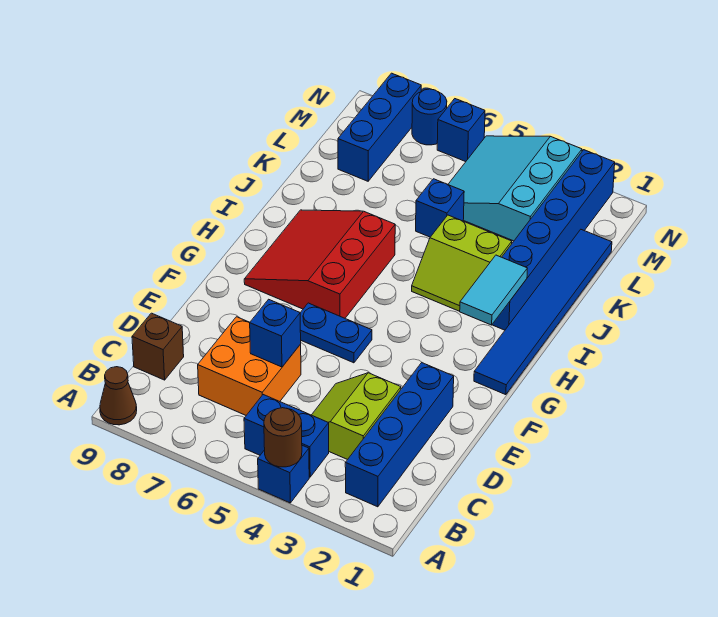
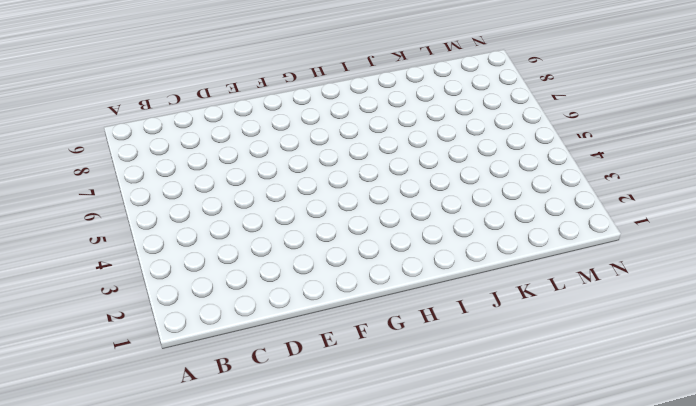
none -> blue brick A4 level 1
none -> brown cone A9 level 1
none -> blue brick B2:E2 level 1

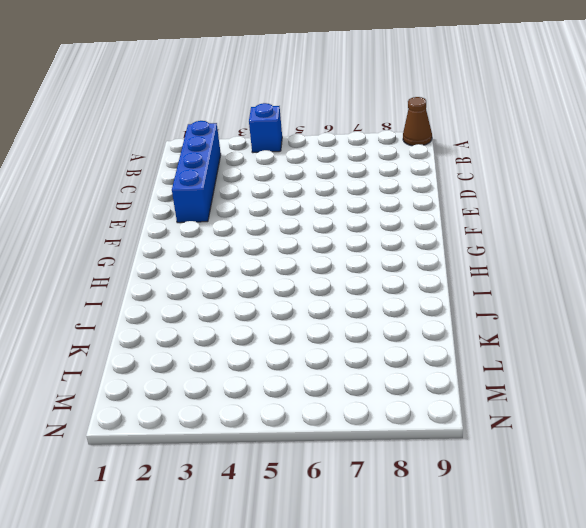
none -> blue brick B4:B5 level 1
none -> lime slope C3:D4 level 1 top 3
none -> orange brick C6:D7 level 1

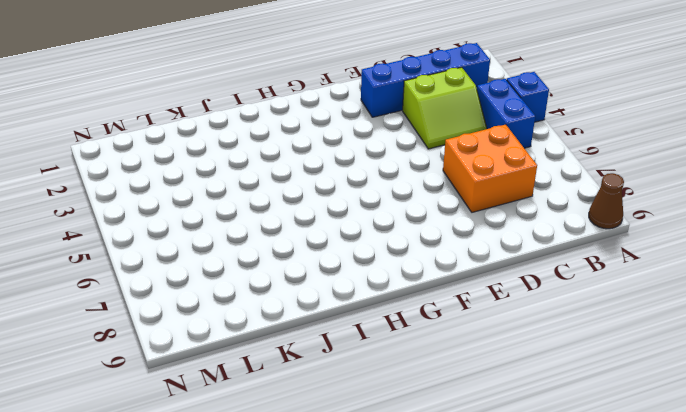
none -> brown brick C9 level 1
none -> blue plate F5:F6 level 1
none -> blue tile G1:L1 level 1

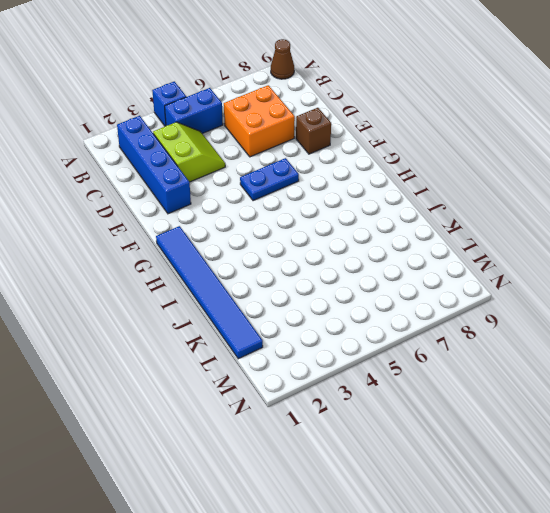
brown brick E8 level 1 -> brown brick C9 level 1
none -> red slope G6:I8 level 1 top 6
none -> blue brick I2:N2 level 1
none -> lime slope I3:J4 level 1 top J

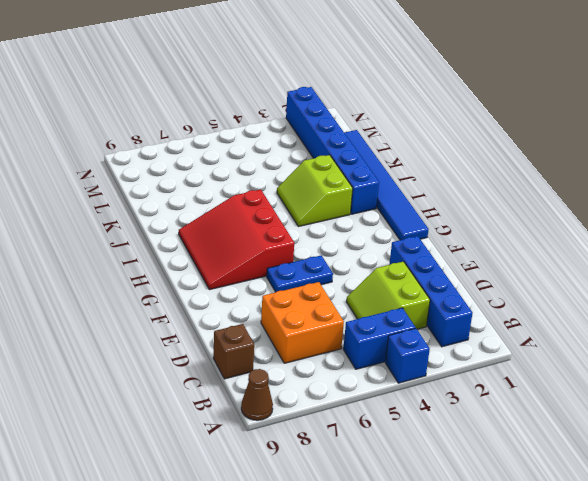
lime slope I3:J4 level 1 top 3 -> lime slope I3:J4 level 1 top J
none -> blue brick K5 level 1
none -> cyan slope L3:N5 level 1 top 3
none -> blue brick L8:N8 level 1

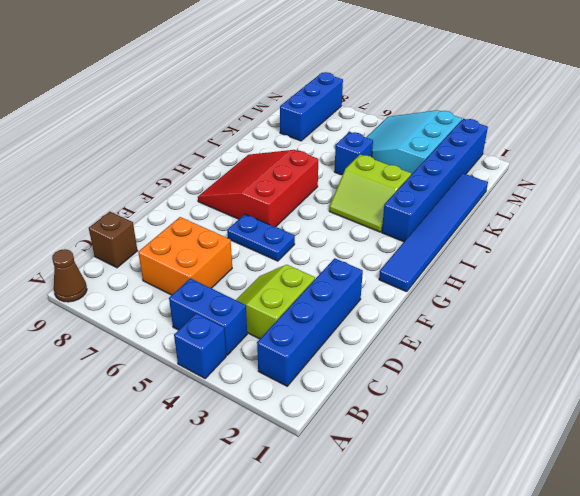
none -> blue brick N6 level 1
none -> blue round brick N7 level 1
none -> brown round brick A4 level 2

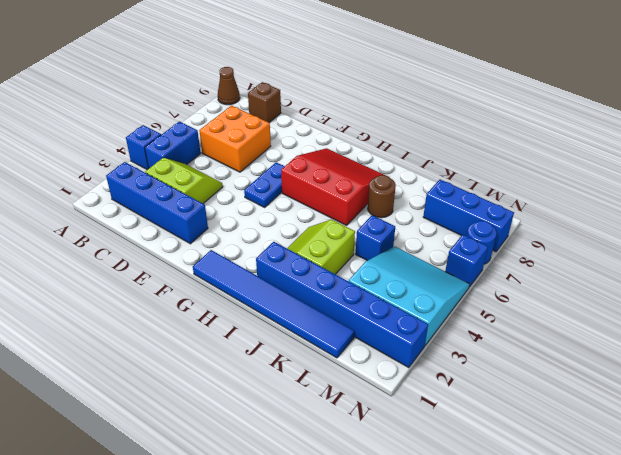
brown round brick J7 level 1 -> brown round brick A4 level 2
none -> blue brick D6 level 2
none -> cyan tile H2:I2 level 2

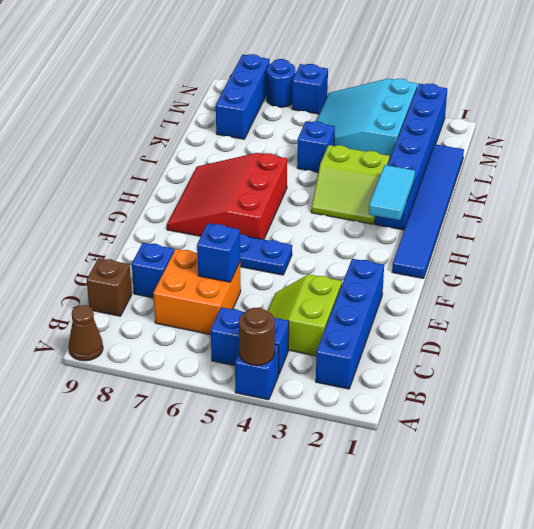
blue brick D8 level 1 -> none

